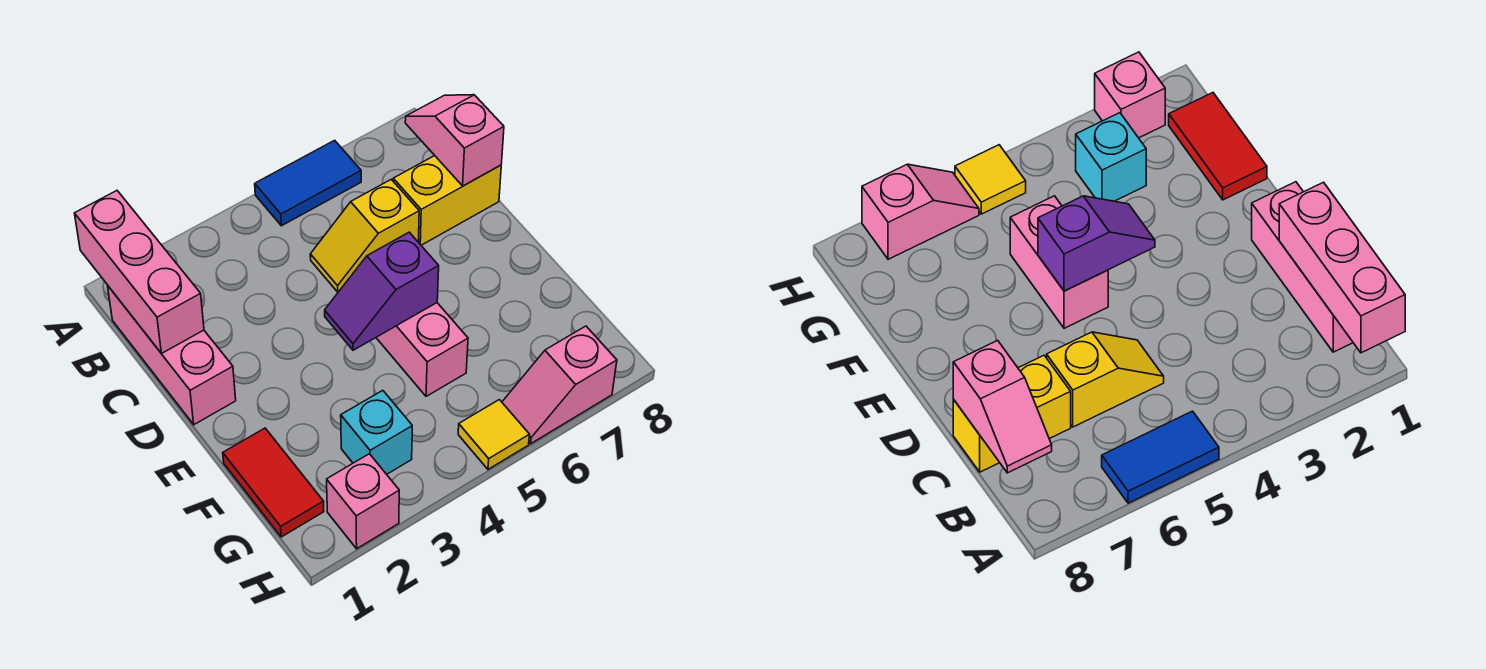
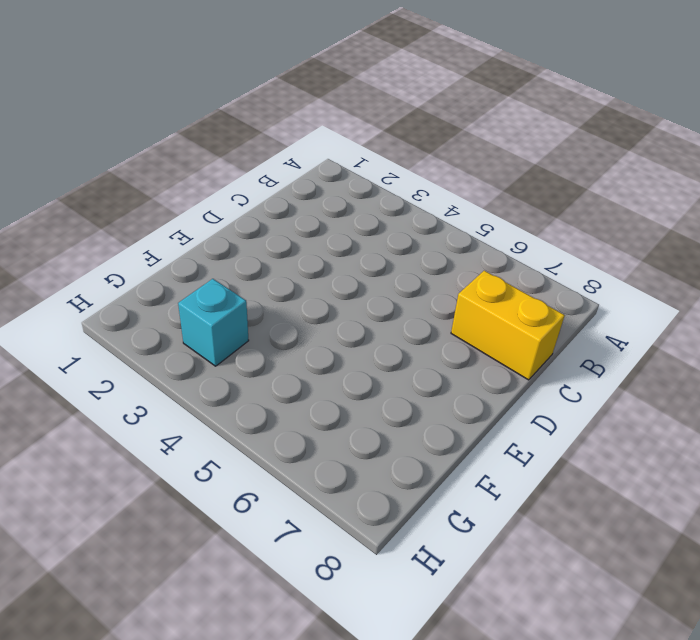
none -> blue tile A5:A6 level 1
none -> pink brick B1:D1 level 1
none -> yellow slope C5:C6 level 1 top 6

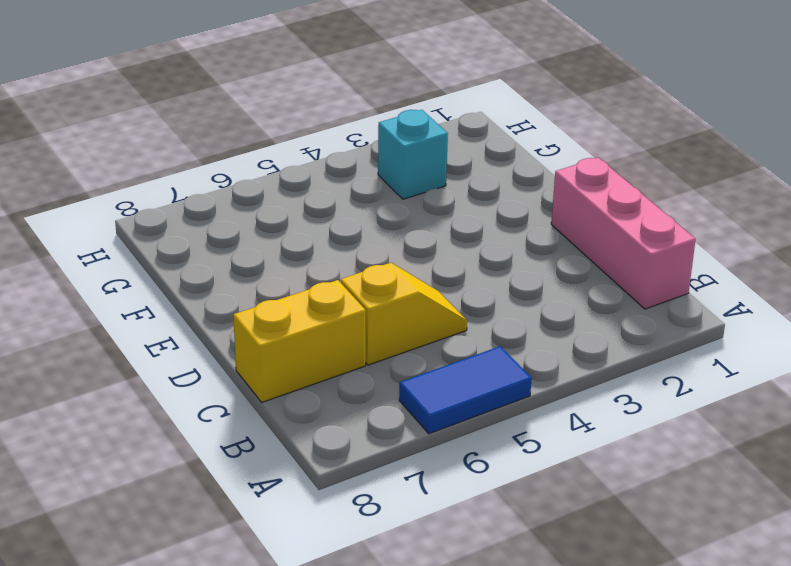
none -> pink brick E5:F5 level 1
none -> red tile F1:G1 level 1
none -> pink brick H2 level 1

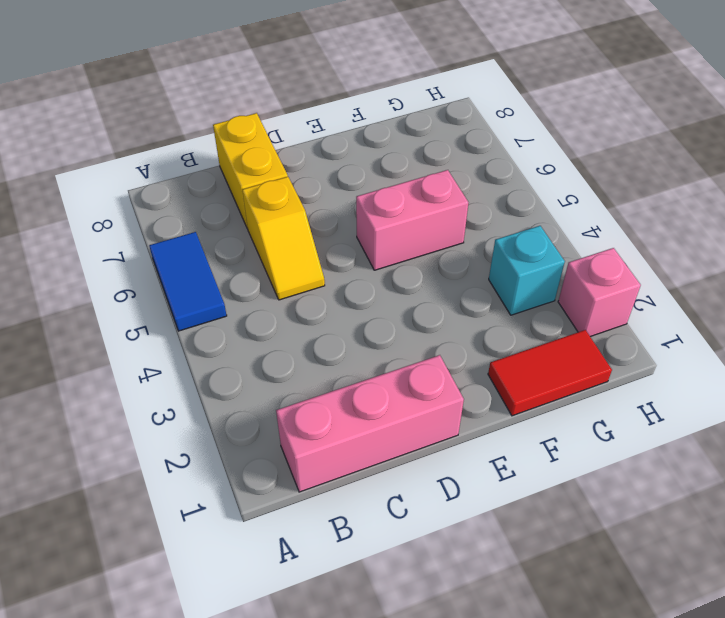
none -> yellow tile H5 level 1
none -> pink slope H6:H7 level 1 top 7
none -> pink brick A1:C1 level 2

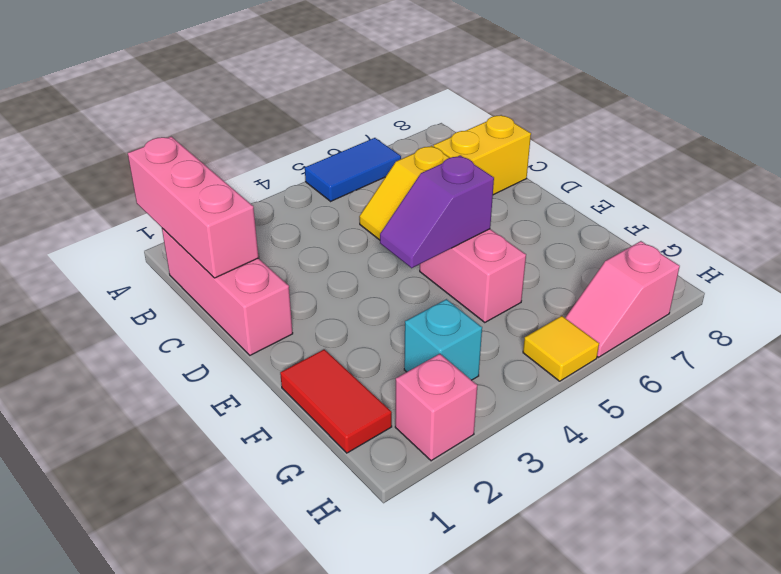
none -> pink slope B8:C8 level 2 top C

